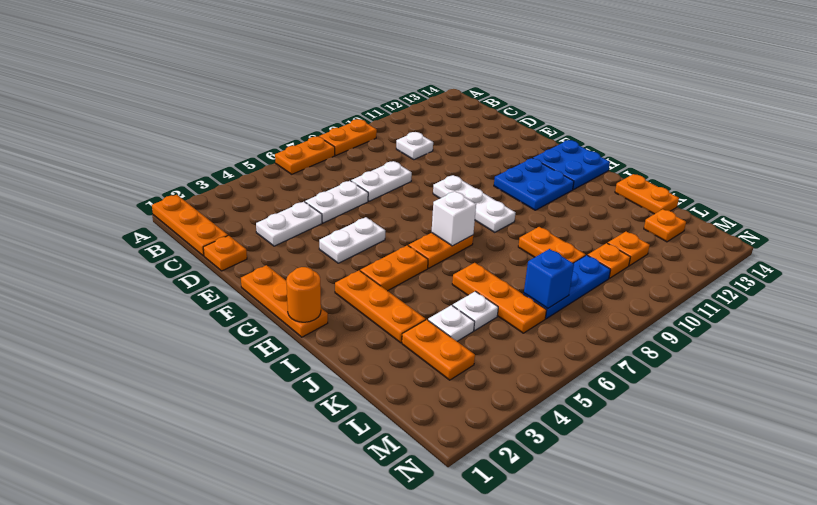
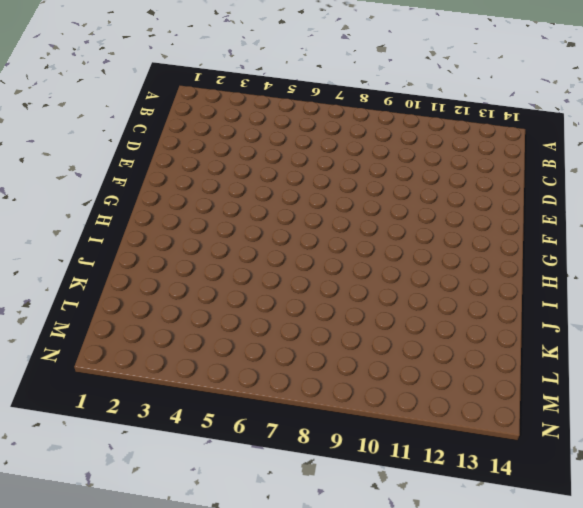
none -> orange plate A1:C1 level 1
none -> orange plate A6:A7 level 1
none -> orange plate A8:A9 level 1

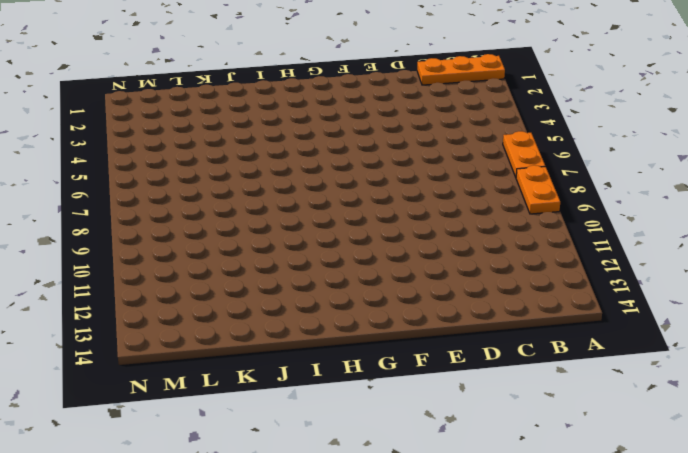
none -> white plate C10 level 1
none -> orange plate D1 level 1
none -> white plate D3:D4 level 1

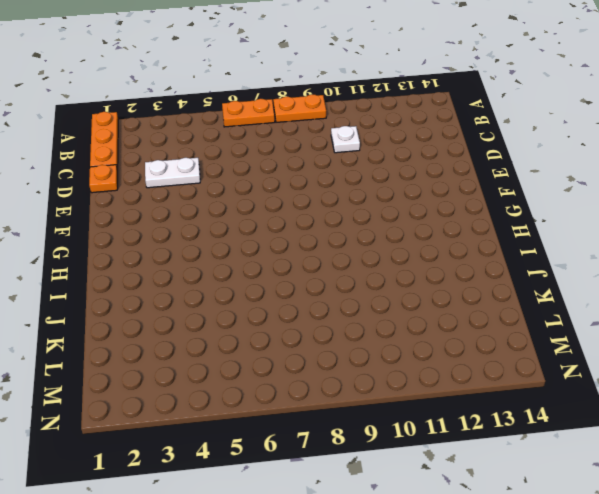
none -> white plate D5:D6 level 1
none -> white plate D7:D8 level 1
none -> orange plate F1:H1 level 1

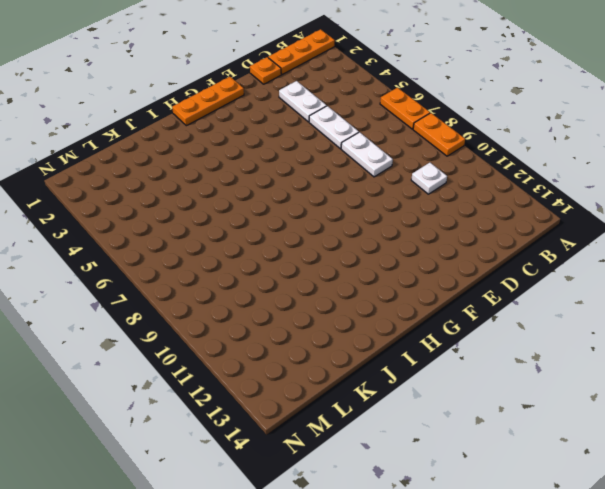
none -> white plate F4:F5 level 1
none -> white plate F9:H9 level 1
none -> blue plate G11:H12 level 1

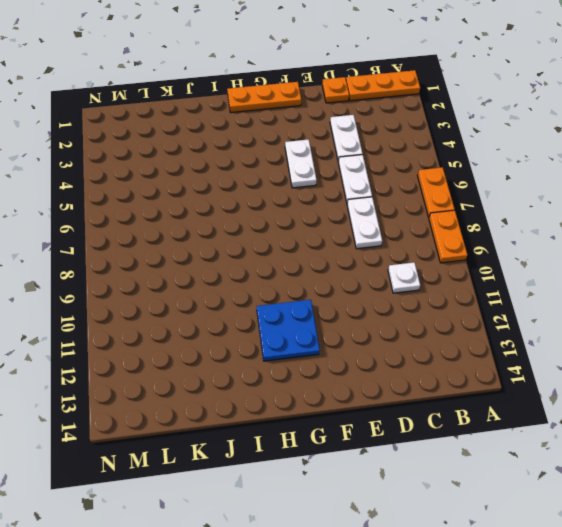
none -> white plate F9:H9 level 1
none -> blue plate G13:H14 level 1
none -> orange plate H3:J3 level 1

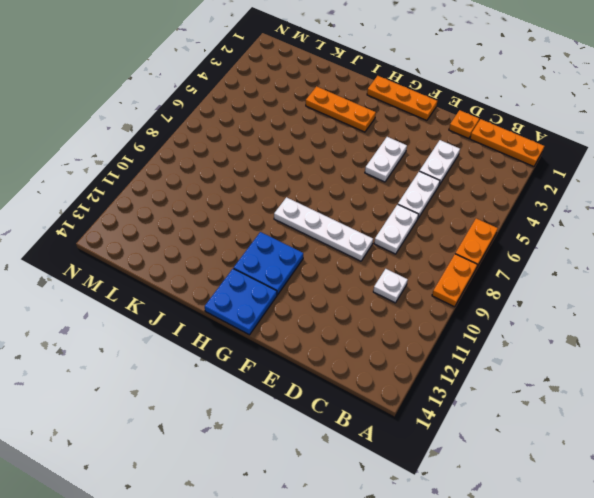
white plate E9:H9 level 1 -> white plate F9:H9 level 1
none -> orange plate H4:H5 level 1
none -> orange plate H6:H7 level 1
none -> orange plate J6:L6 level 1

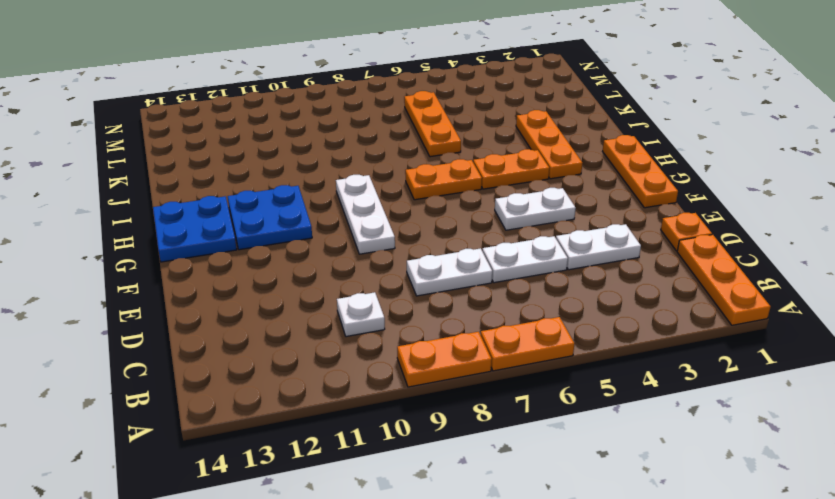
none -> orange plate J9:K9 level 1
none -> orange plate J14:K14 level 1
none -> orange plate K3:L3 level 1

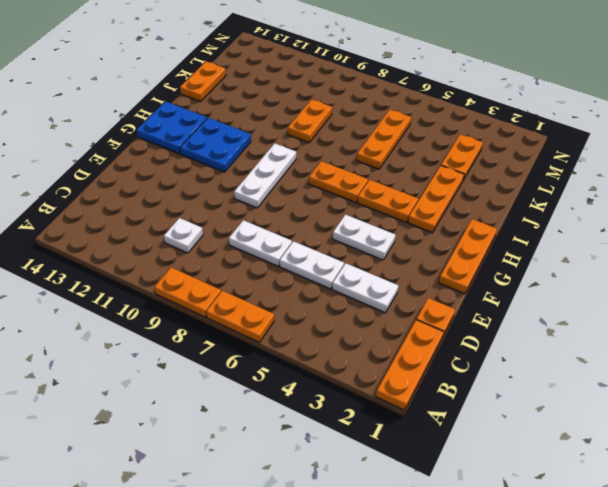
none -> white plate K4 level 1
none -> white plate K5 level 1
none -> blue plate L7:L9 level 1

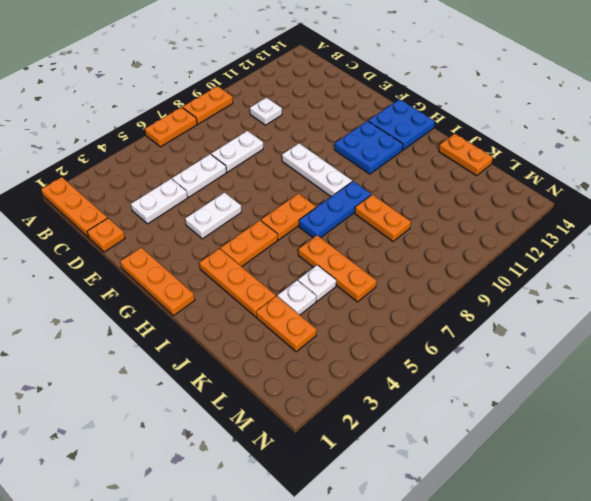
blue plate I7:I9 level 1 -> blue plate L7:L9 level 1
none -> orange plate L10 level 1
none -> orange plate L11 level 1
none -> orange plate L13 level 1

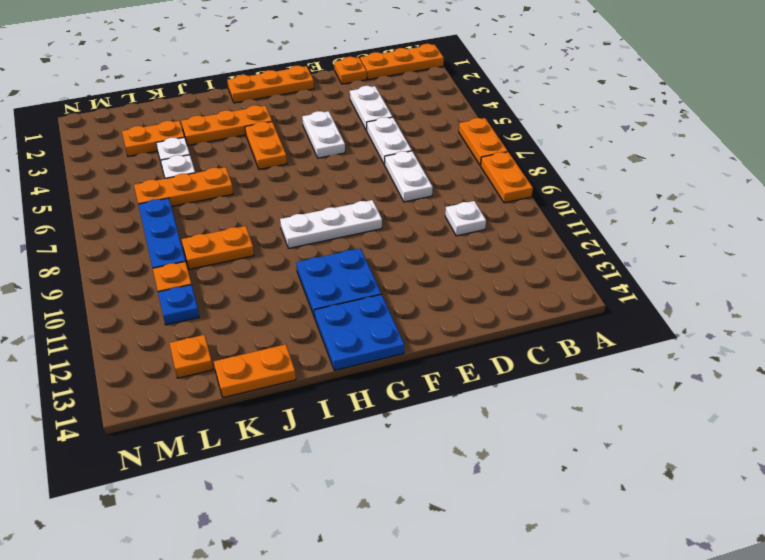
blue plate L11 level 1 -> orange plate L11 level 1
none -> orange plate H6:H7 level 1
none -> orange round brick H1 level 2
none -> white brick H7 level 2

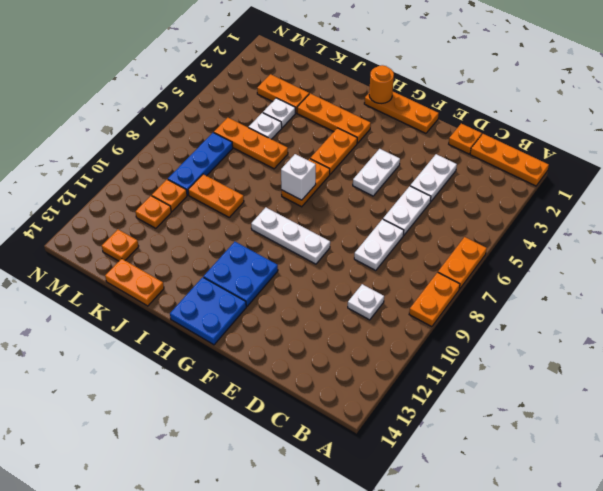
none -> blue brick L7 level 2

